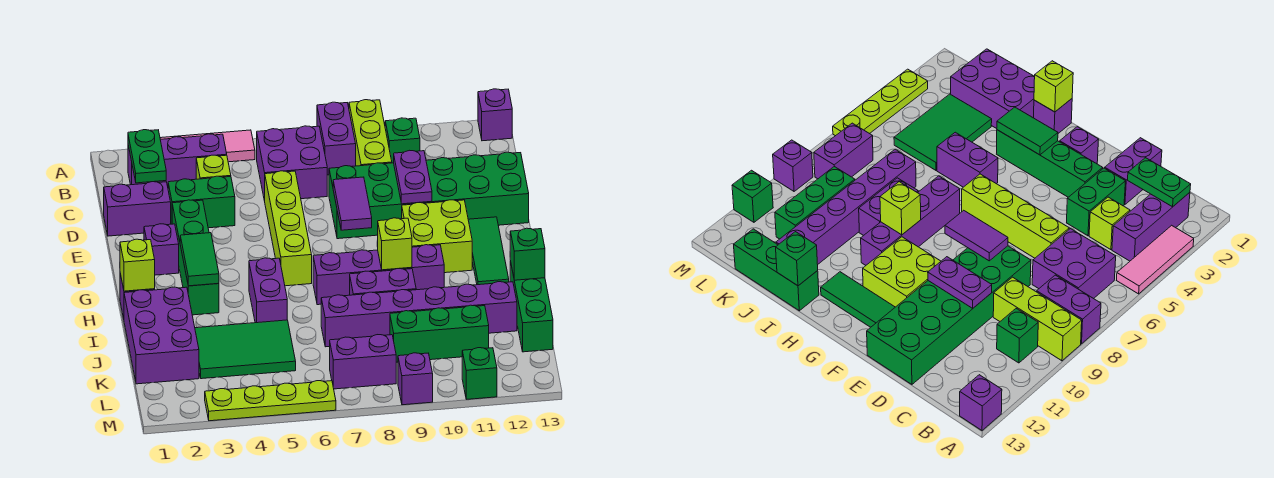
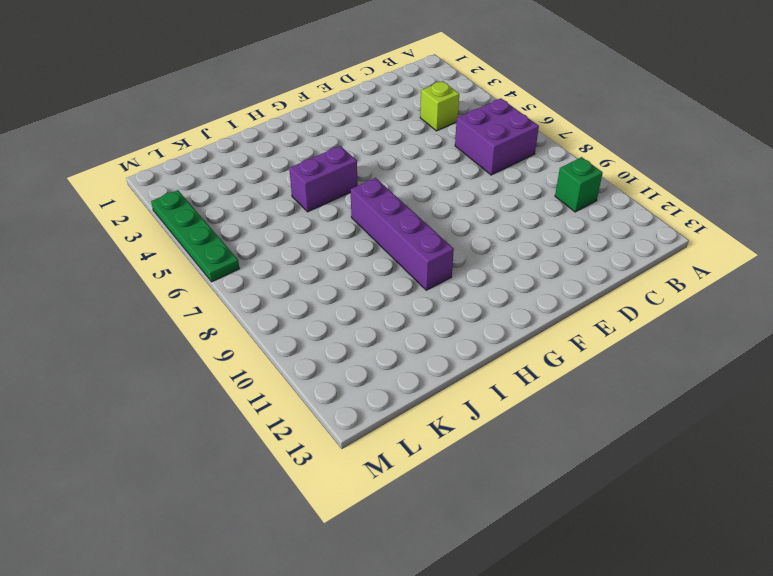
green plate M3:M6 level 1 -> lime plate M3:M6 level 1
none -> pink tile A3:A5 level 1
none -> purple brick A8:B8 level 1
none -> lime brick A9:C9 level 1
none -> purple brick A13 level 1

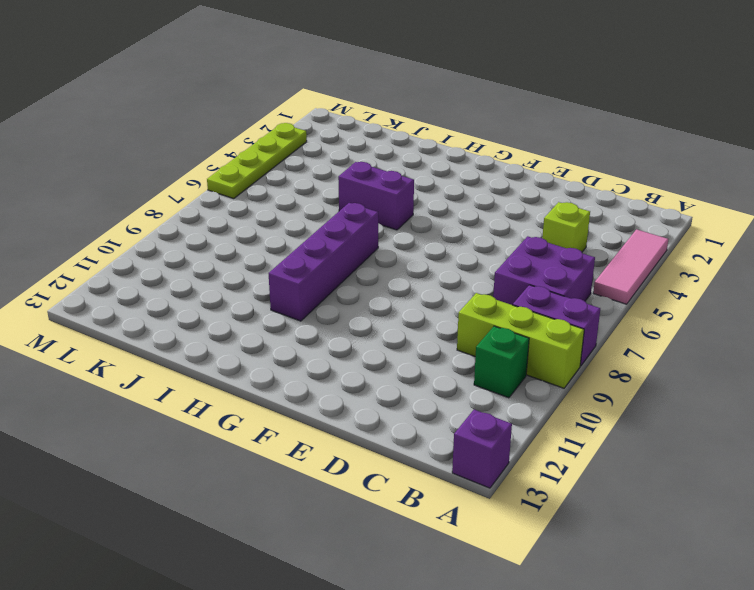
none -> purple brick B2:B4 level 1
none -> purple brick D1:D2 level 1
none -> green brick D3:D4 level 1
none -> lime brick D6:G6 level 1

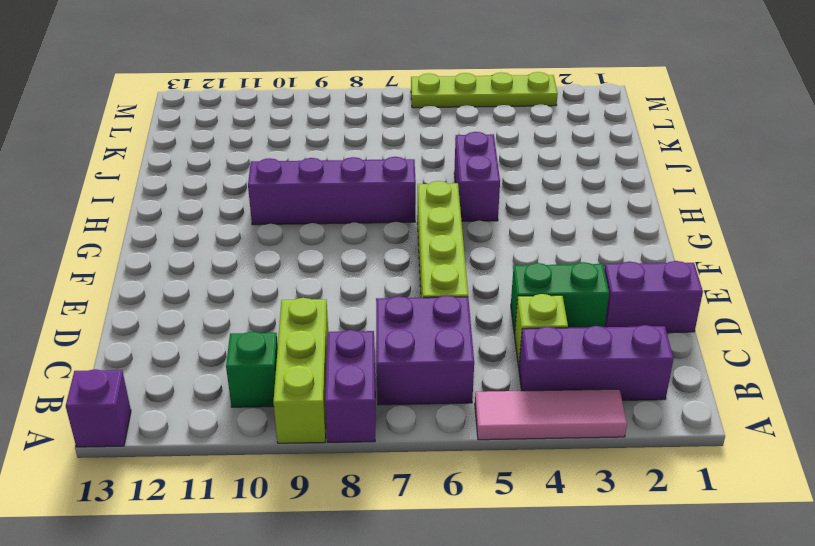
none -> green brick D8:E13 level 1
none -> green brick E3:H3 level 1
none -> purple brick F2 level 1
none -> lime brick F10:G11 level 1

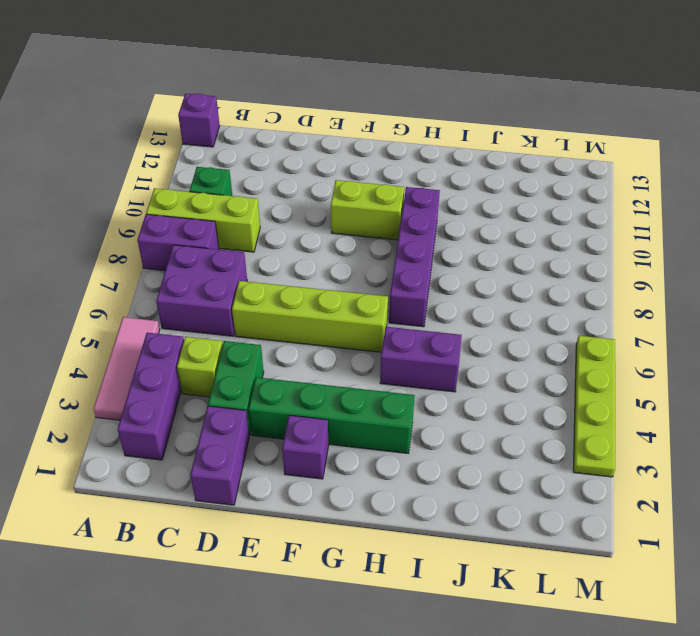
lime brick F10:G10 level 1 -> lime brick F10:G11 level 1
none -> green brick D8:E13 level 1
none -> green tile F12:H12 level 1
none -> purple brick H1 level 1
none -> purple brick I1:K2 level 1

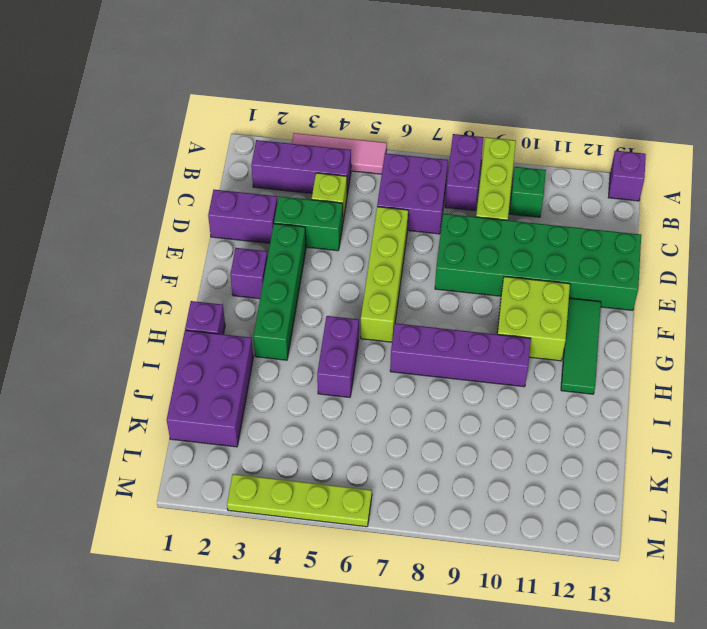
none -> purple brick I8:I9 level 1
none -> green brick I13:K13 level 1
none -> green tile J3:K5 level 1
none -> purple brick J7:J12 level 1

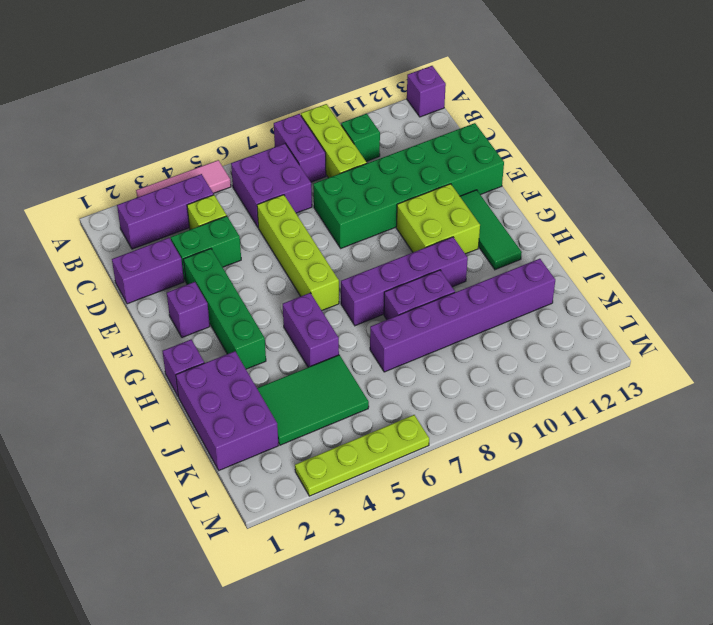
none -> green brick I13:K13 level 1
none -> green brick K9:K11 level 1
none -> purple brick L7:L8 level 1
none -> purple brick M9 level 1

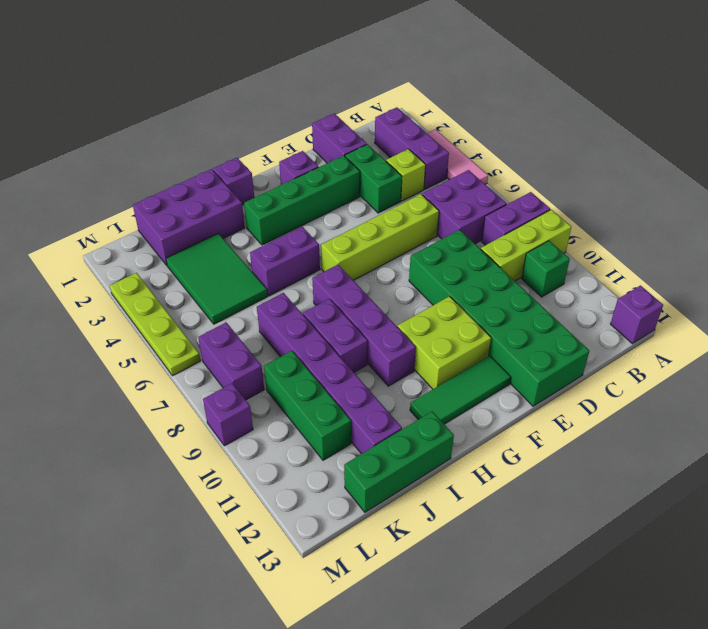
none -> green brick M11 level 1
none -> green plate B2:C2 level 2
none -> purple plate D10:E10 level 2
none -> purple tile E8:F8 level 2

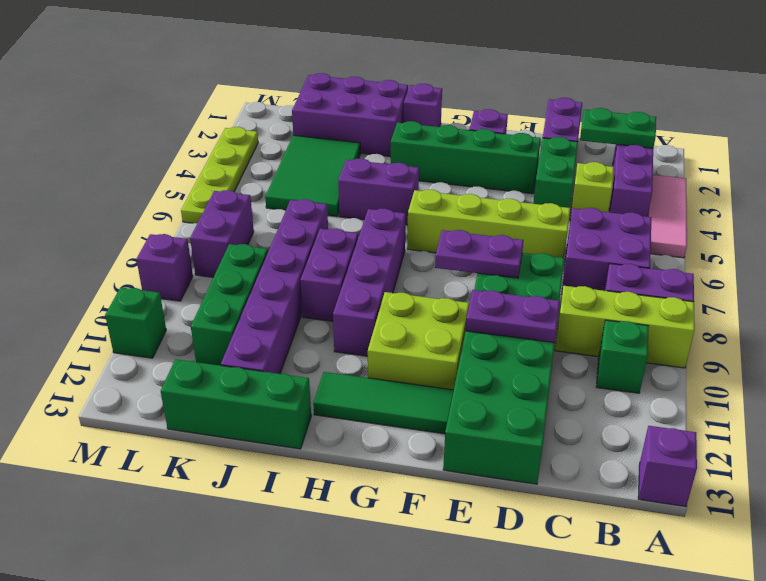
purple plate E8:F8 level 2 -> purple tile E8:F8 level 2
none -> green tile G3:H3 level 2
none -> lime brick H1 level 2
none -> lime brick H9 level 2
none -> green brick I13 level 2

